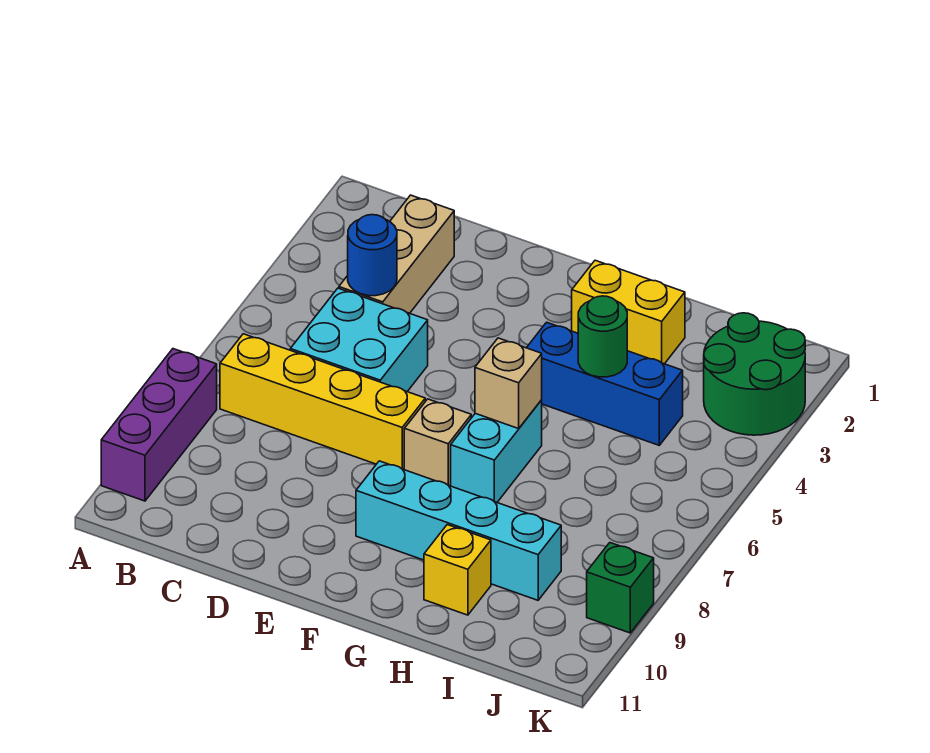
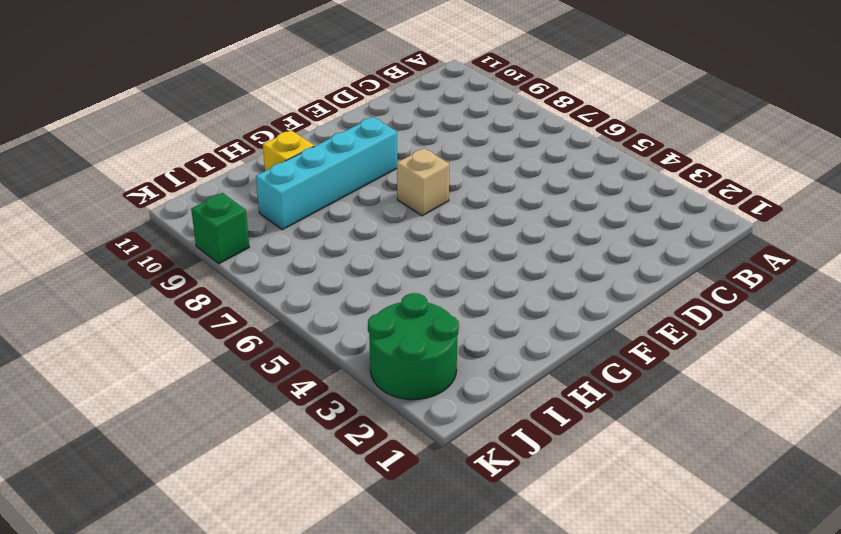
none -> purple brick A8:A10 level 1
none -> yellow brick B7:E7 level 1
none -> tan brick C2:C4 level 1

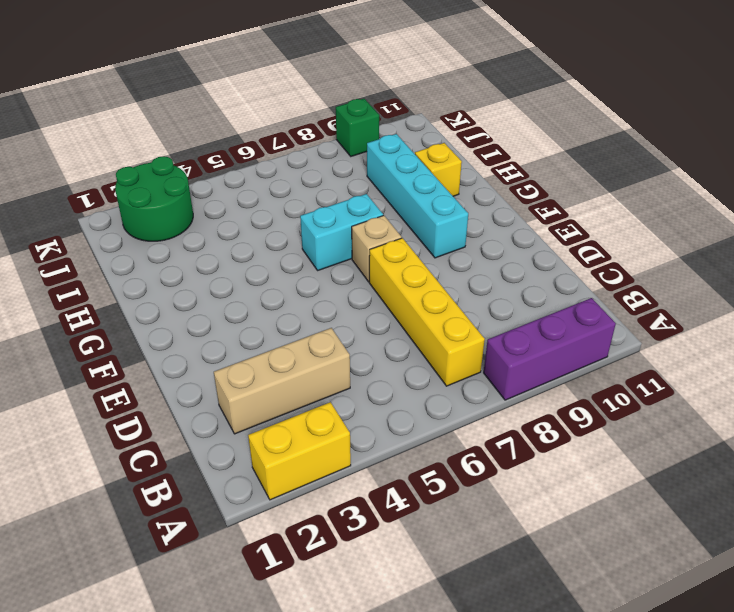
yellow brick A2:A3 level 1 -> yellow brick G2:H2 level 1
none -> cyan brick C5:D6 level 1
none -> blue brick G4:I4 level 1
none -> blue round brick C4 level 2

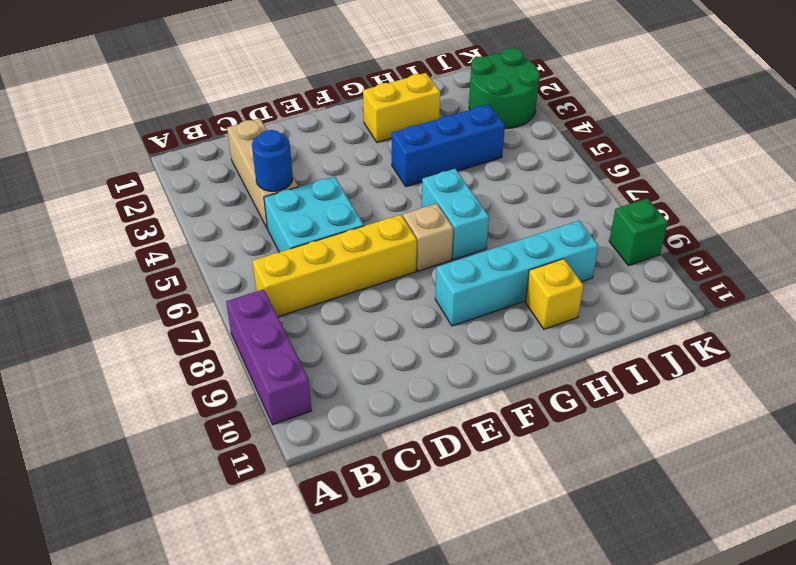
none -> tan brick G6 level 2
none -> green round brick H4 level 2

